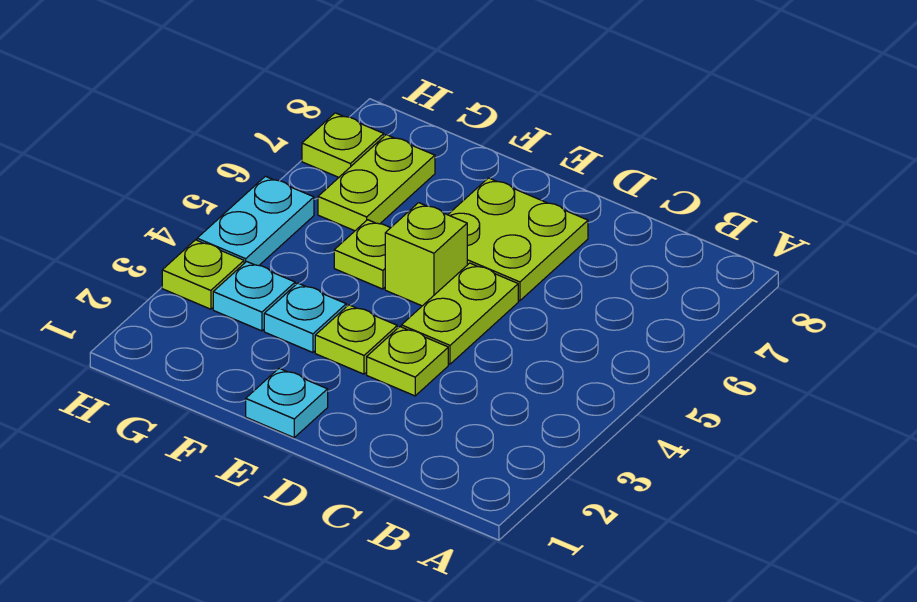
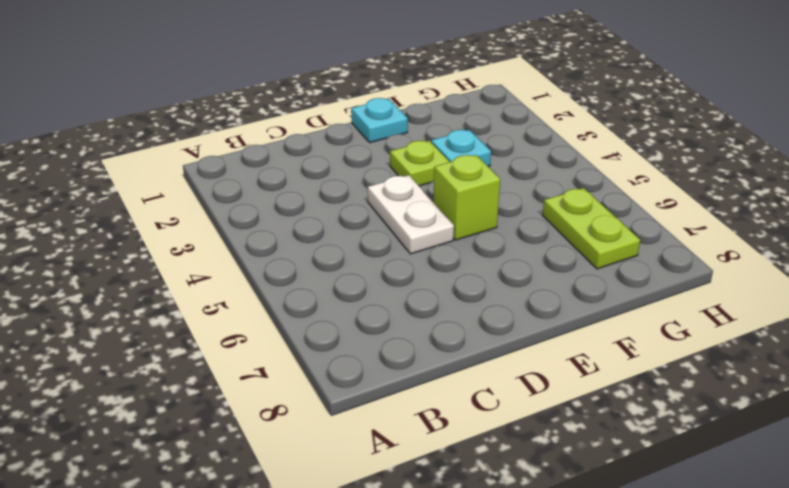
white plate D4:D5 level 1 -> lime plate D4:D5 level 1
none -> lime plate D3 level 1
none -> lime plate D6:E7 level 1
none -> lime plate F5 level 1

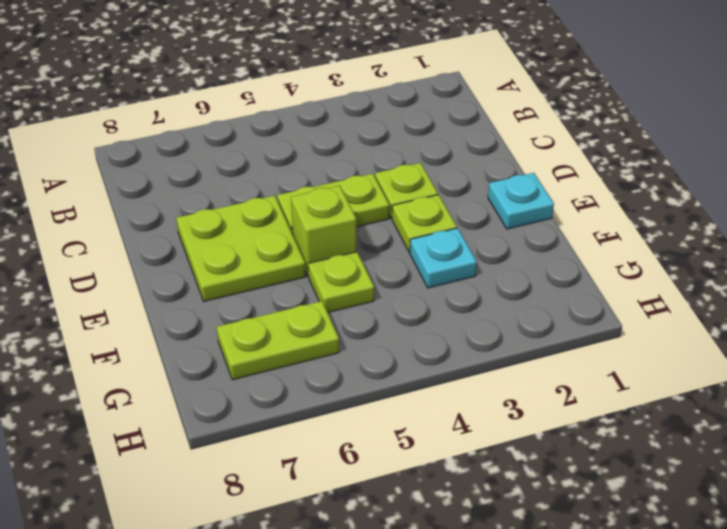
none -> cyan plate G3 level 1
none -> lime plate H3 level 1
none -> cyan plate H4:H5 level 1

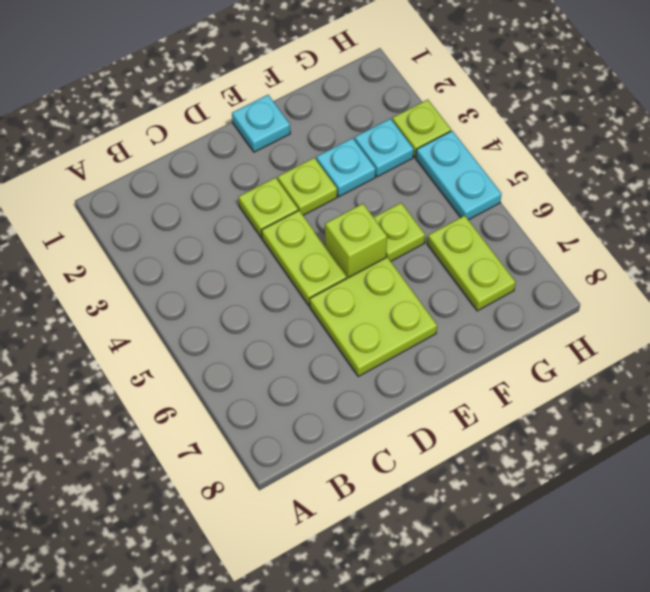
none -> lime plate H7 level 1

